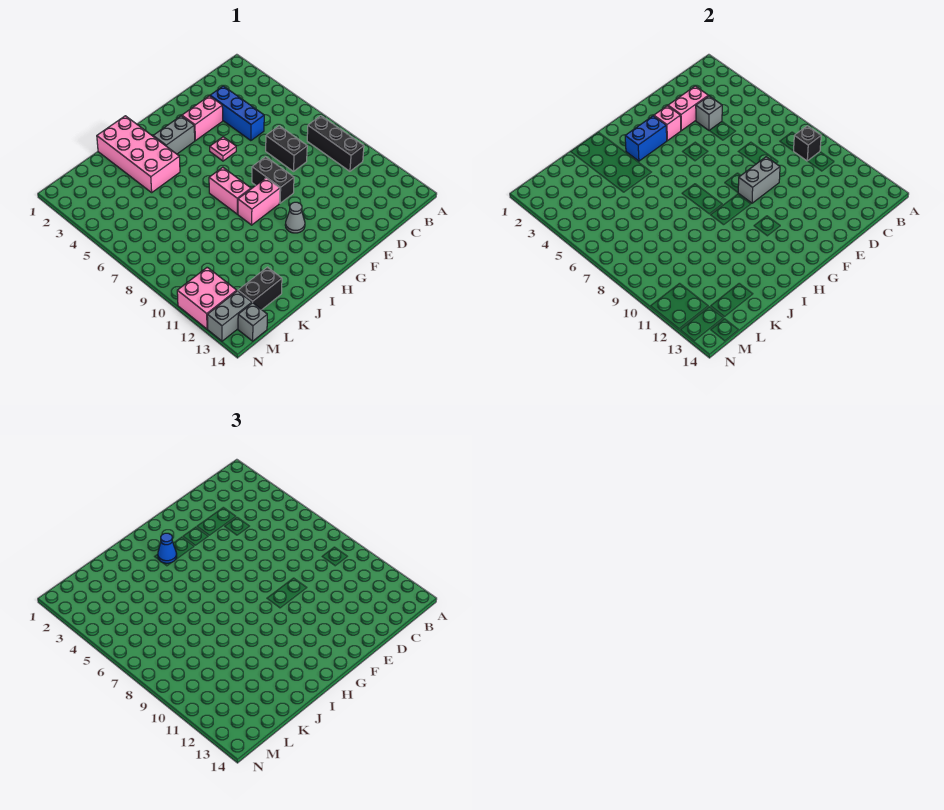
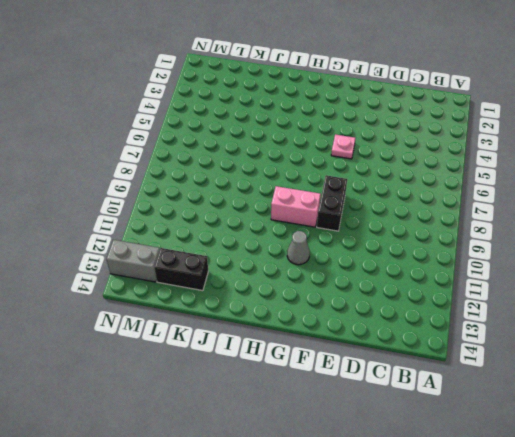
none -> black brick B8:B10 level 1
none -> blue brick D3:D5 level 1
none -> black brick D7:D8 level 1

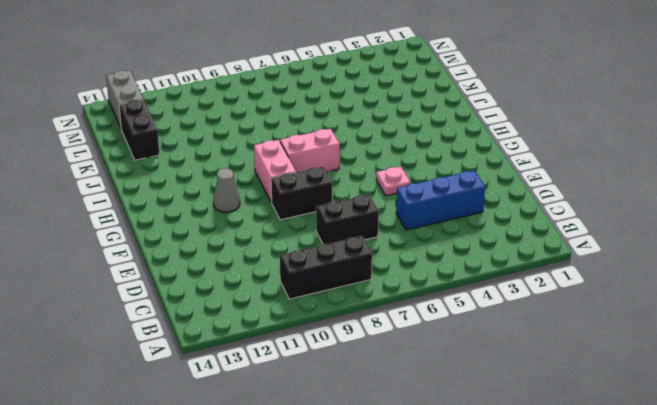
none -> pink brick E3:F3 level 1
none -> grey brick G3:H3 level 1
none -> pink brick I1:J4 level 1

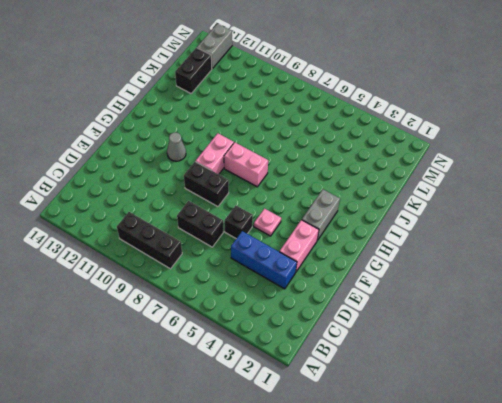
black brick E6 level 1 -> black brick B9 level 2
none -> pink brick I1:J4 level 1
none -> pink brick M11:N12 level 1
none -> grey brick M14 level 1

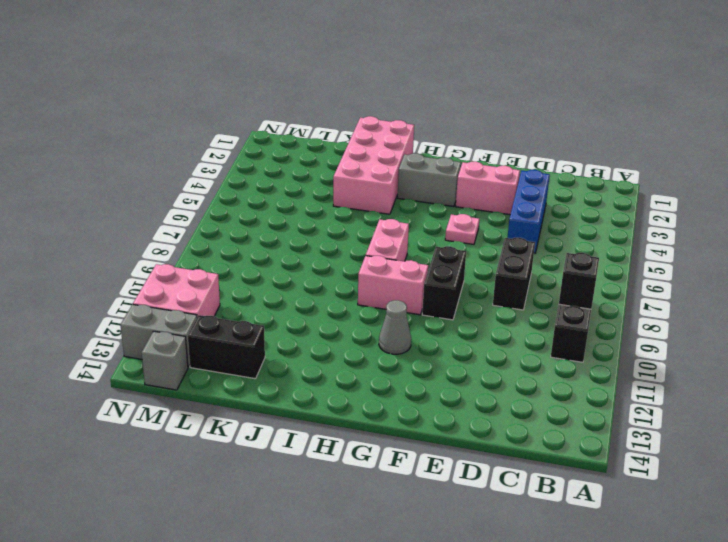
none -> pink brick D3:E3 level 2
none -> grey brick D4 level 2
none -> grey brick E9:F9 level 2

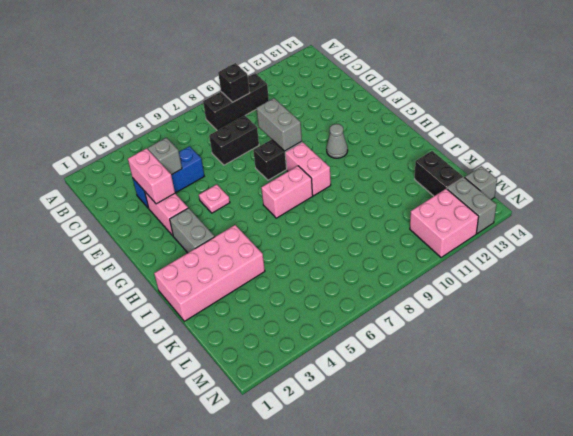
none -> pink brick F3 level 2
none -> blue brick G3:H3 level 2
none -> blue cone H3 level 3

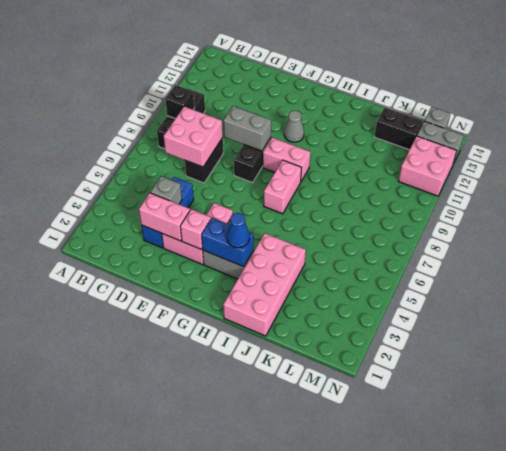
pink brick C7:D8 level 2 -> none

